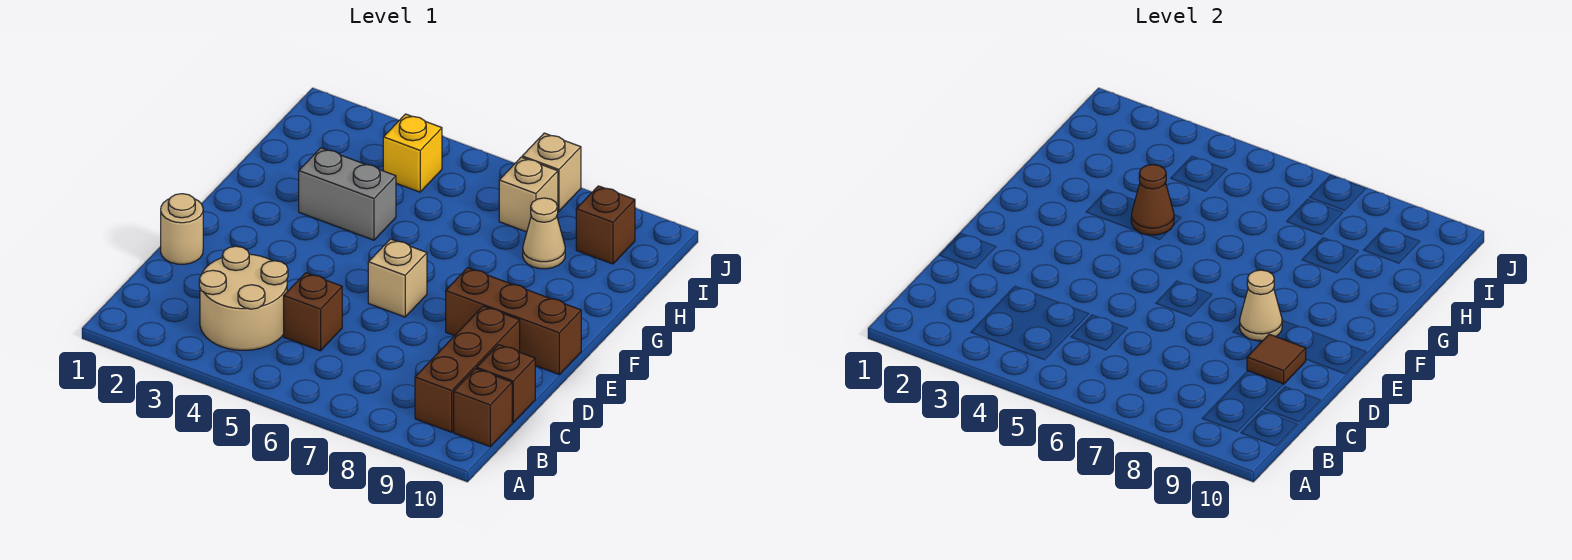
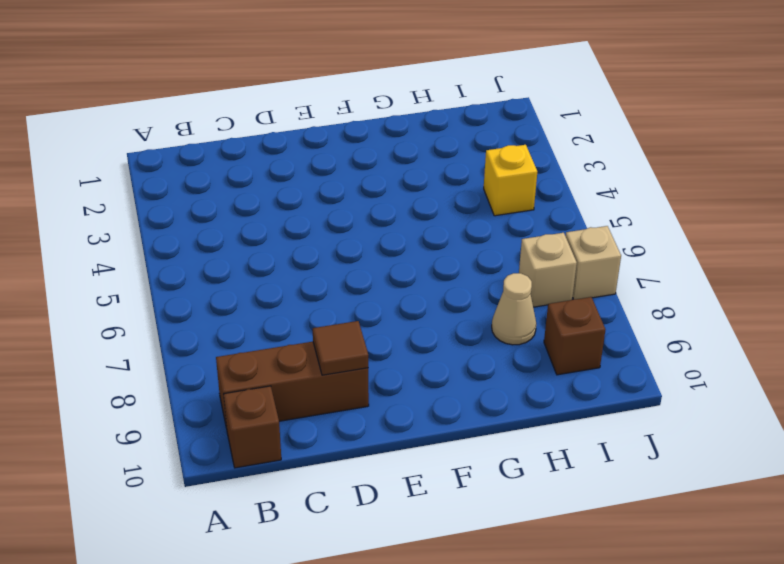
none -> tan round brick B3:C4 level 1
none -> brown brick C5 level 1
none -> brown brick C10 level 1

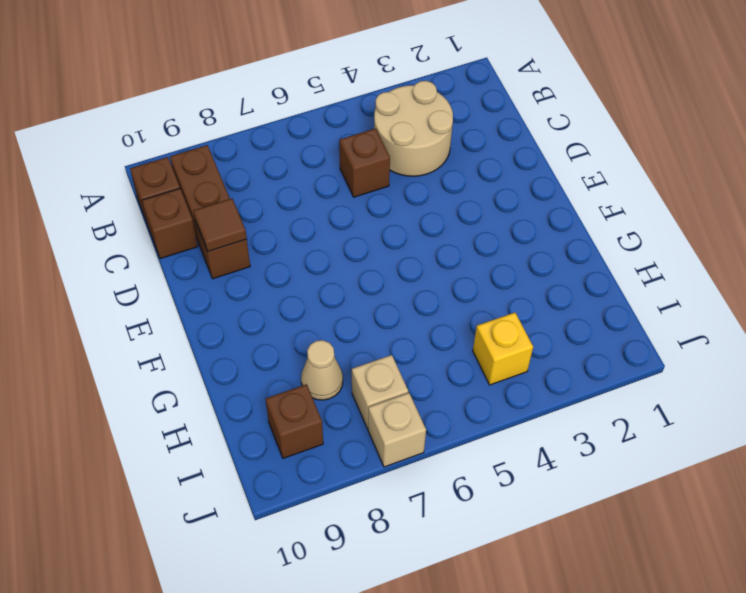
none -> tan round brick D1 level 1
none -> tan brick E6 level 1
none -> brown brick E8:E10 level 1

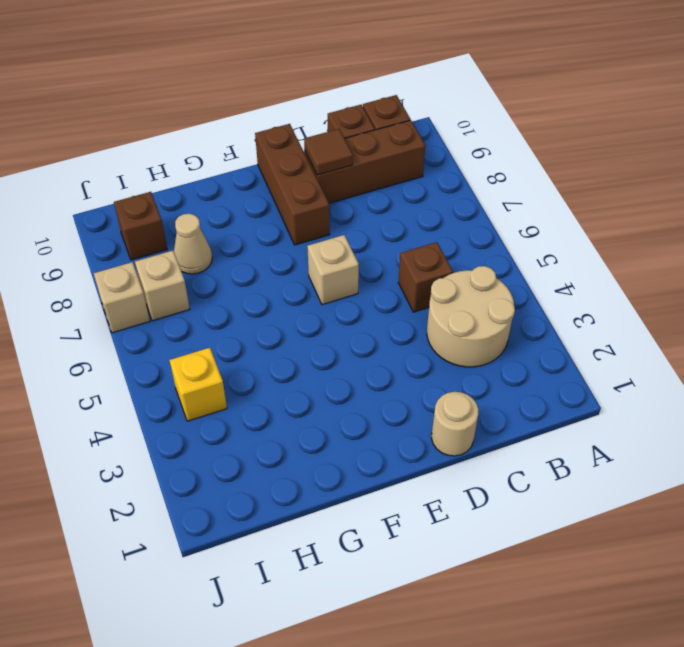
none -> grey brick G3:G4 level 1
none -> tan cone E8 level 2
none -> brown cone G4 level 2

